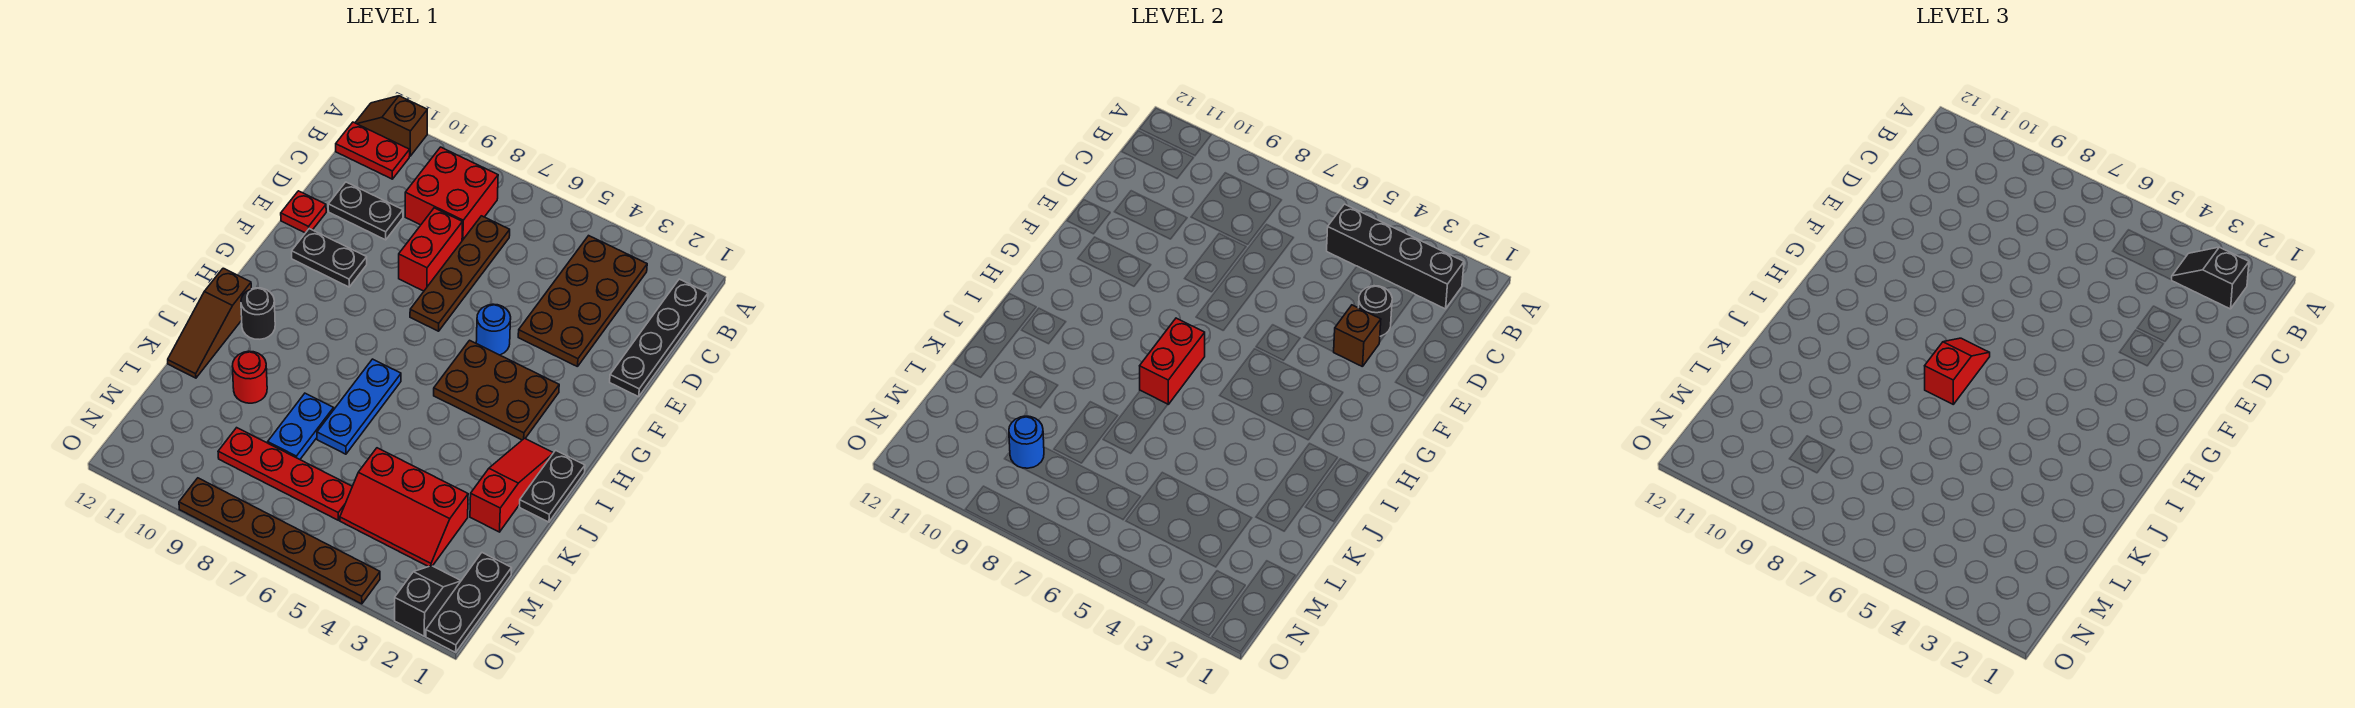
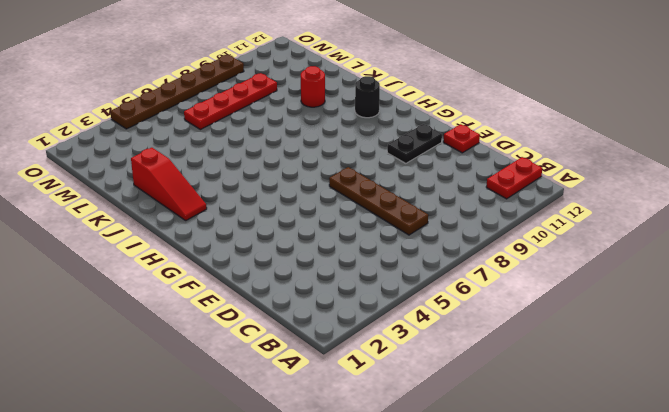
none -> brown slope A11:A12 level 1 top 11
none -> black plate B1:E1 level 1
none -> brown plate B3:E4 level 1
none -> red brick B8:C9 level 1

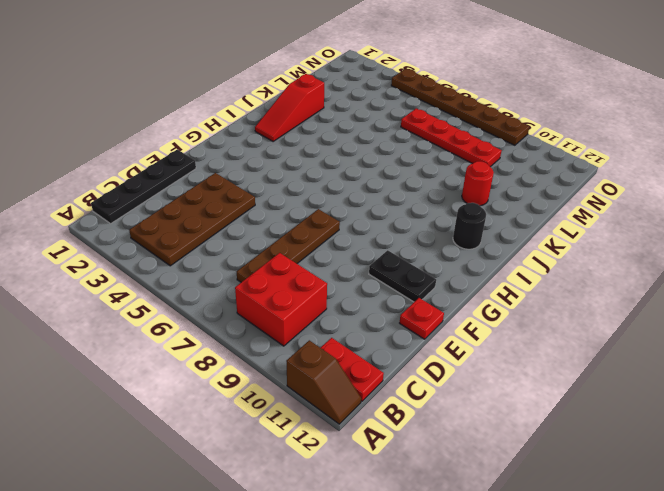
none -> red brick D8:E8 level 1
none -> black plate D10:D11 level 1
none -> blue round brick F5 level 1
none -> brown plate G3:H5 level 1

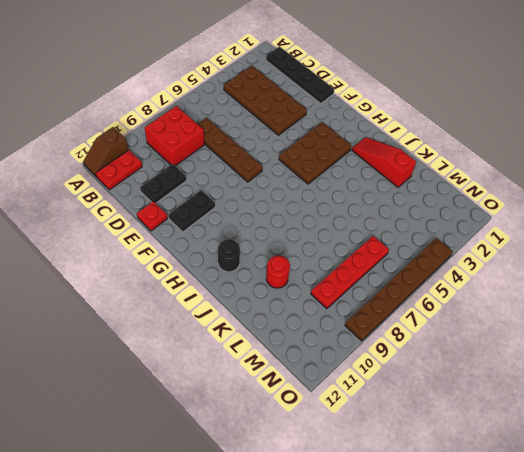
none -> red brick D8:E8 level 1
none -> blue round brick F5 level 1
none -> black plate I1:J1 level 1
none -> blue plate I7:K7 level 1

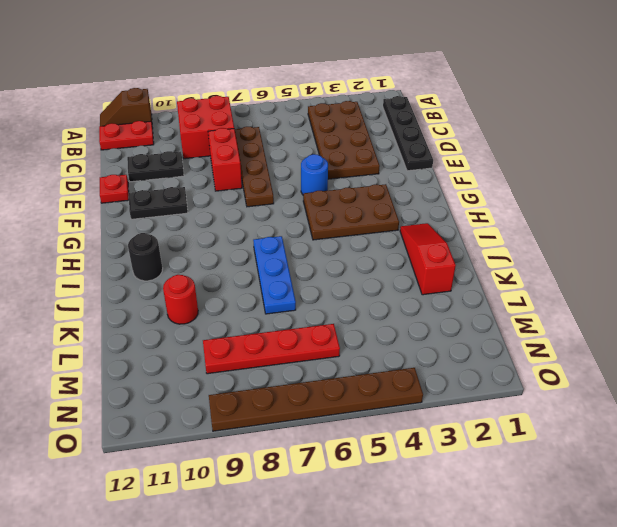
none -> black plate I1:J1 level 1
none -> brown slope I12:K12 level 1 top I
none -> blue plate K8:L8 level 1
none -> red slope L3:M5 level 1 top L

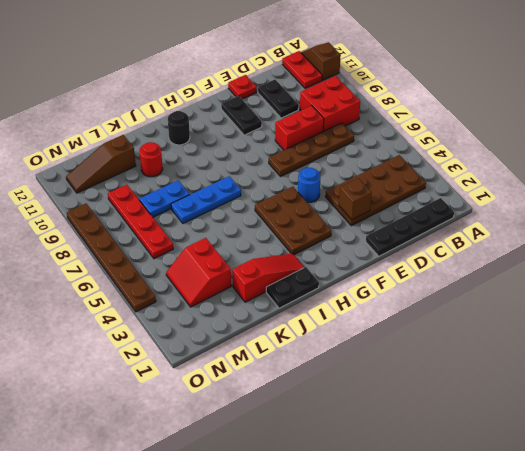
red slope L3:M4 level 1 top L -> red slope L3:M5 level 1 top L
brown slope L11:N11 level 1 top L -> brown slope I12:K12 level 1 top I
none -> black plate M1:O1 level 1
none -> black slope N2:O2 level 1 top O
none -> black brick B2:B5 level 2
none -> black round brick D3 level 2

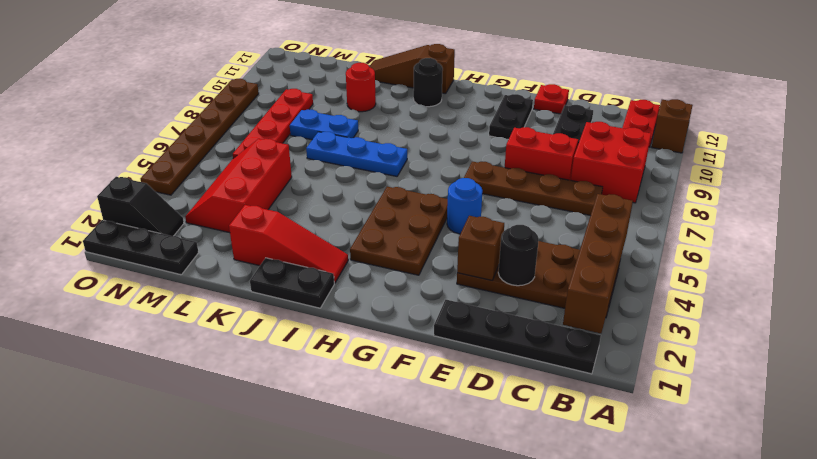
brown brick B2:B5 level 2 -> black brick B2:B5 level 2
none -> red brick H7:I7 level 2
none -> blue round brick M9 level 2
none -> black slope B2:B3 level 3 top 2
none -> red slope H7:I7 level 3 top I

